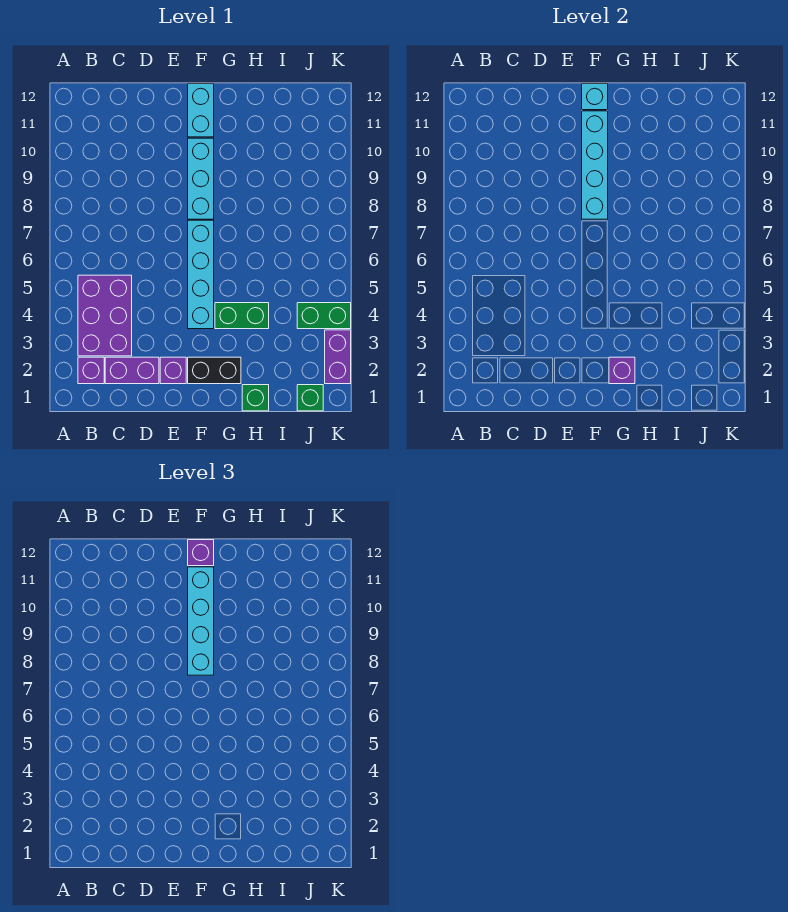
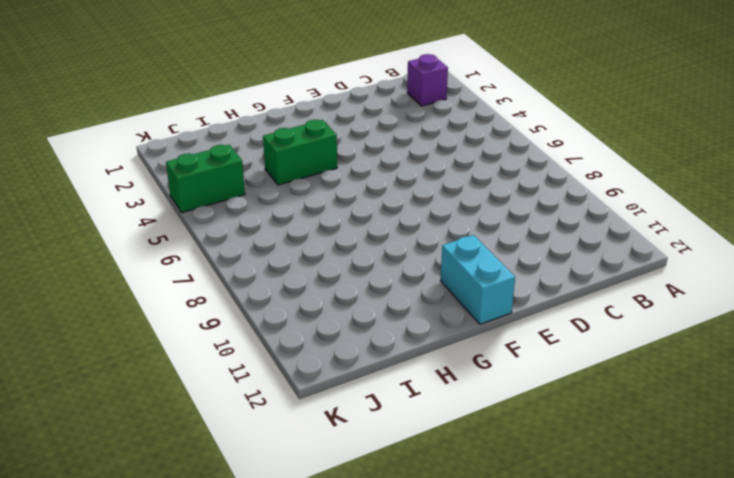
none -> purple brick B3:C5 level 1
none -> purple brick C2:D2 level 1
none -> purple brick E2 level 1

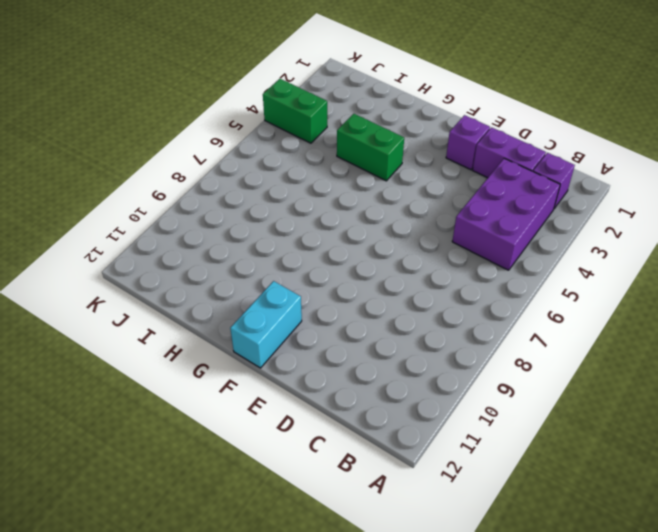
none -> black brick F2:G2 level 1
none -> cyan brick F4:F7 level 1
none -> cyan brick F8:F10 level 1

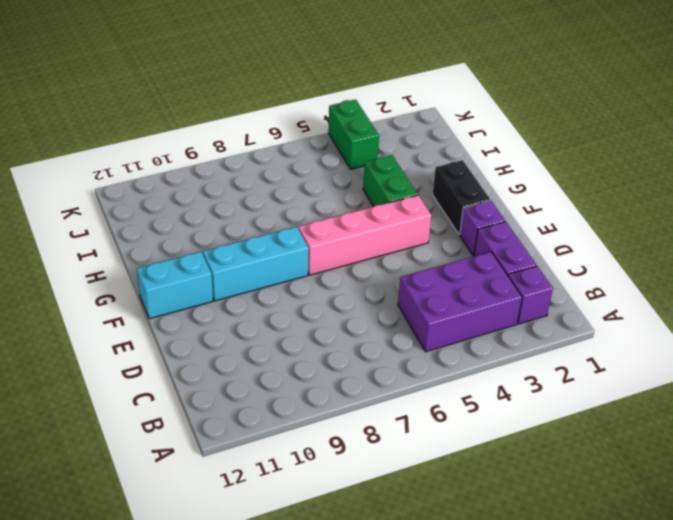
pink brick F4:F7 level 1 -> cyan brick F4:F7 level 1
none -> green brick H1 level 1
none -> green brick J1 level 1
none -> purple brick K2:K3 level 1

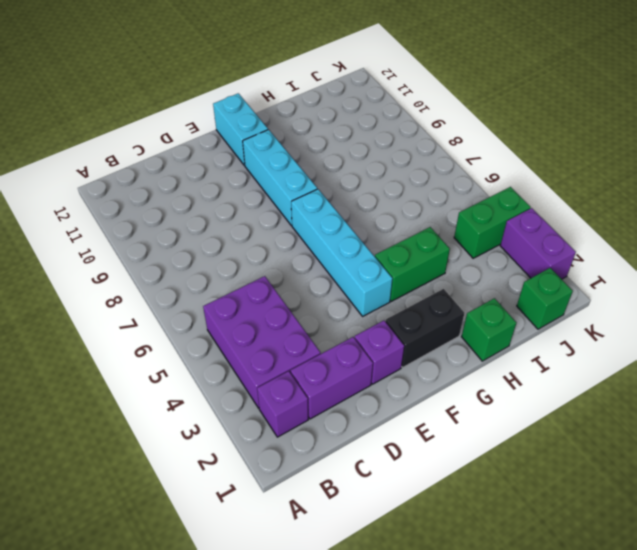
none -> cyan brick F8:F11 level 2
none -> cyan brick F12 level 2
none -> purple brick G2 level 2

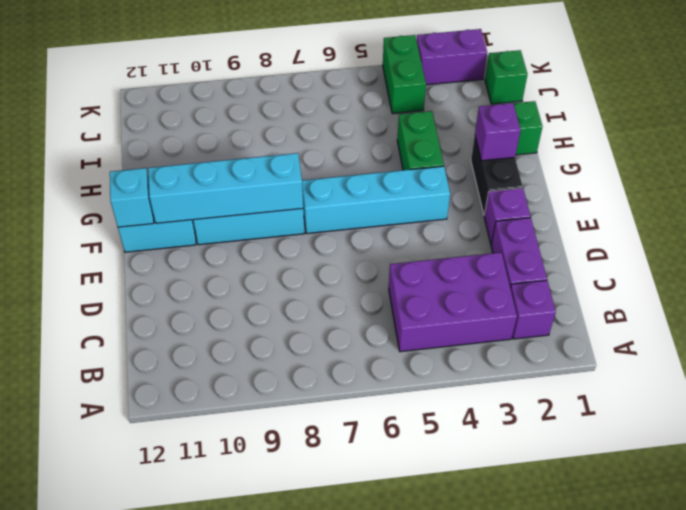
none -> cyan brick F8:F11 level 3
none -> purple brick F12 level 3

